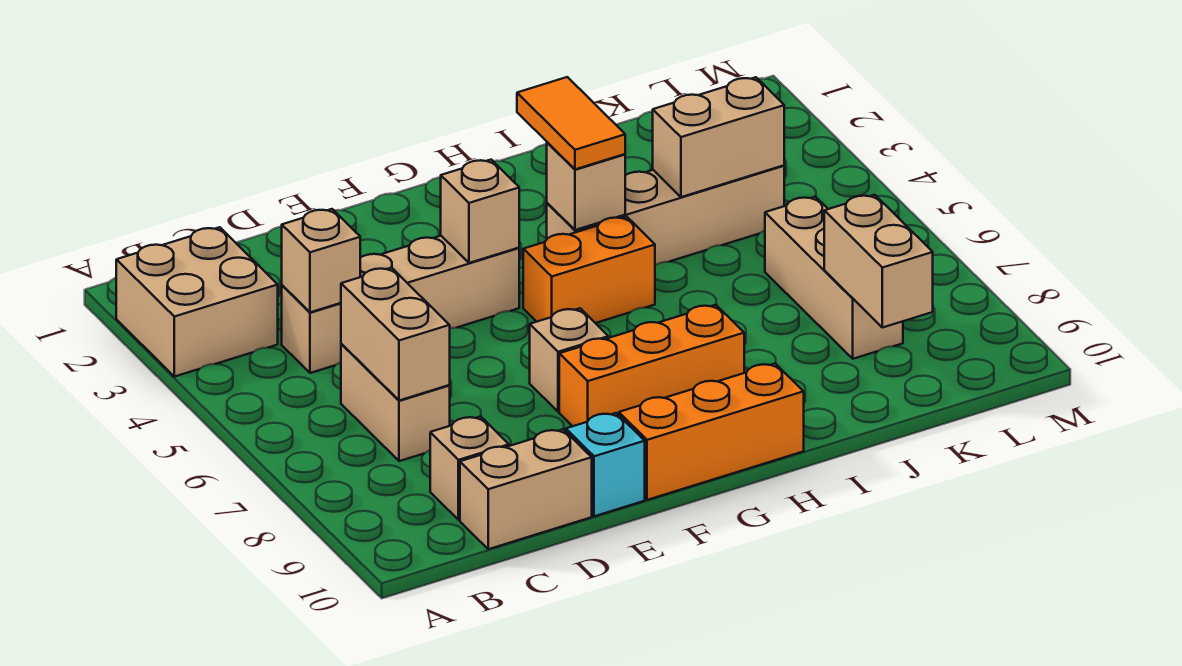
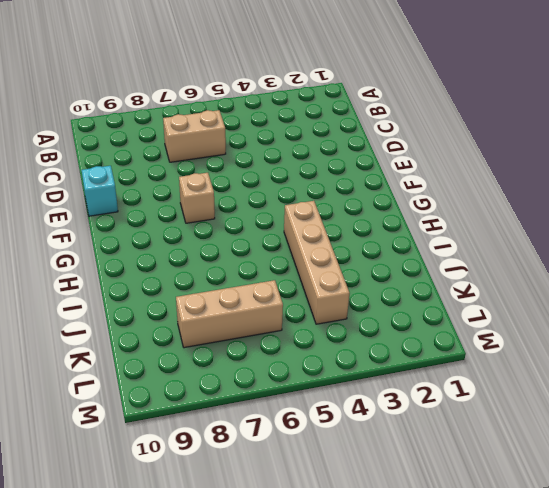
none -> tan brick A2:B3 level 1
none -> tan brick C4:F4 level 1
none -> tan brick C9 level 1

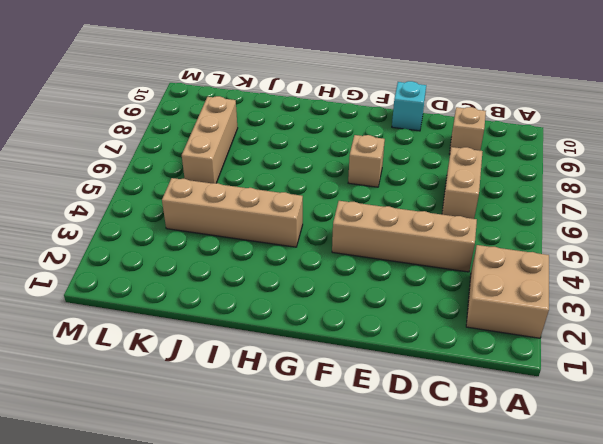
none -> tan brick C10:D10 level 1
none -> orange brick F8:H8 level 1
none -> orange brick F10:H10 level 1

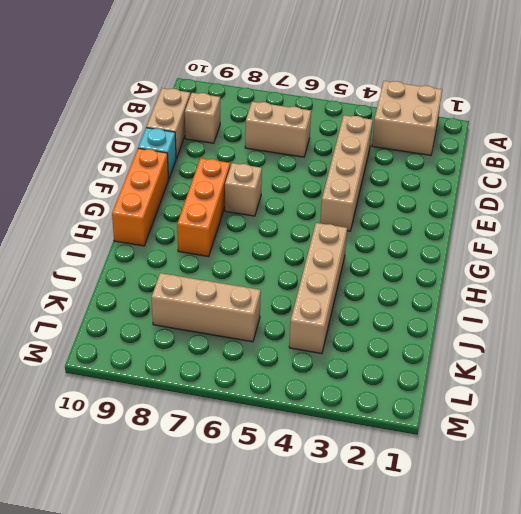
none -> orange brick G5:H5 level 1
none -> tan brick C4 level 2
none -> tan brick C6:C7 level 2

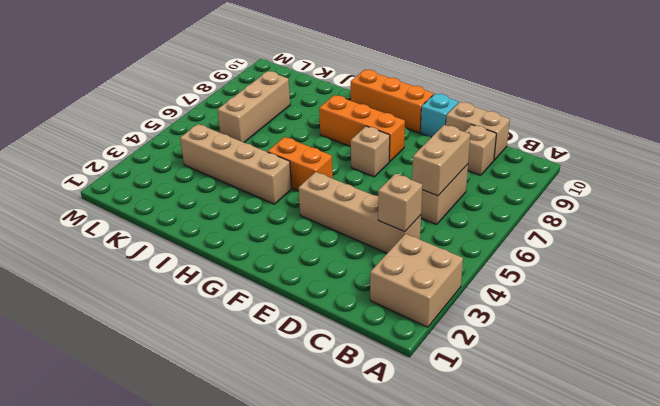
none -> tan brick F4 level 2
none -> tan brick H4 level 2
none -> tan brick J4:K4 level 2

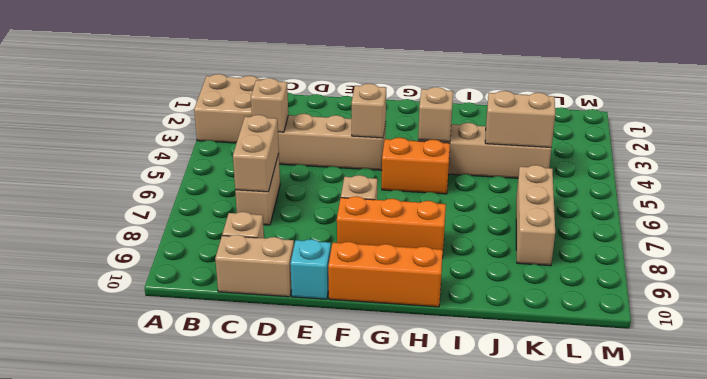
none -> tan brick K8:K9 level 2
none -> orange tile H3:H4 level 3

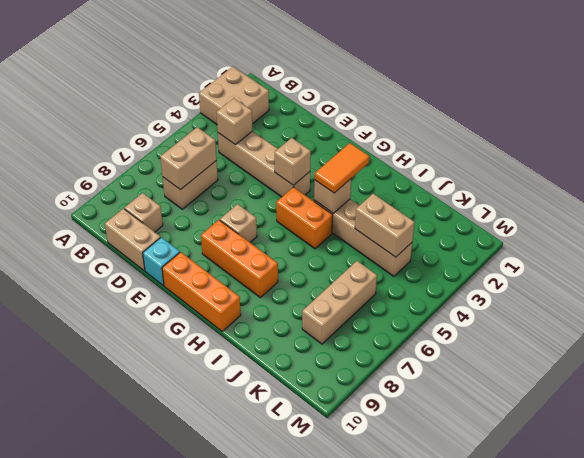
none -> tan brick K8:K9 level 2

